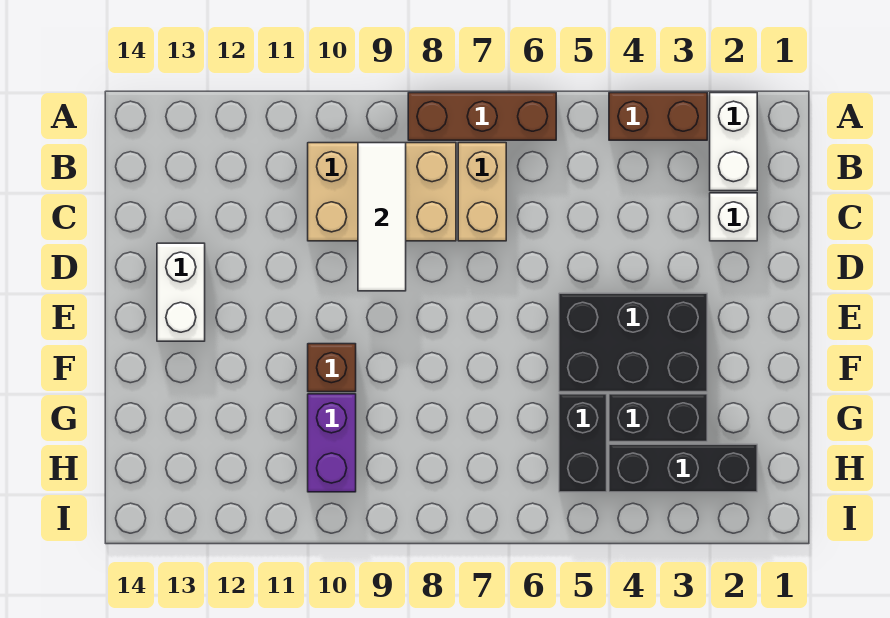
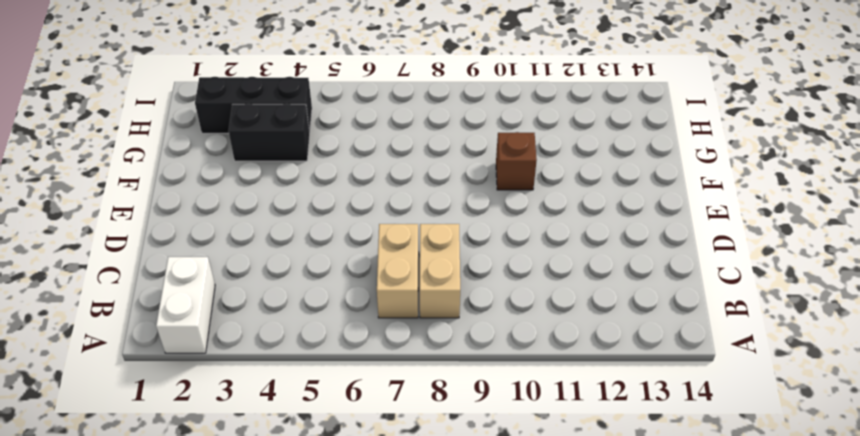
tan brick B8:C8 level 1 -> tan brick B8:C10 level 1
none -> brown brick A3:A4 level 1
none -> brown brick A6:A8 level 1
none -> white brick C2 level 1

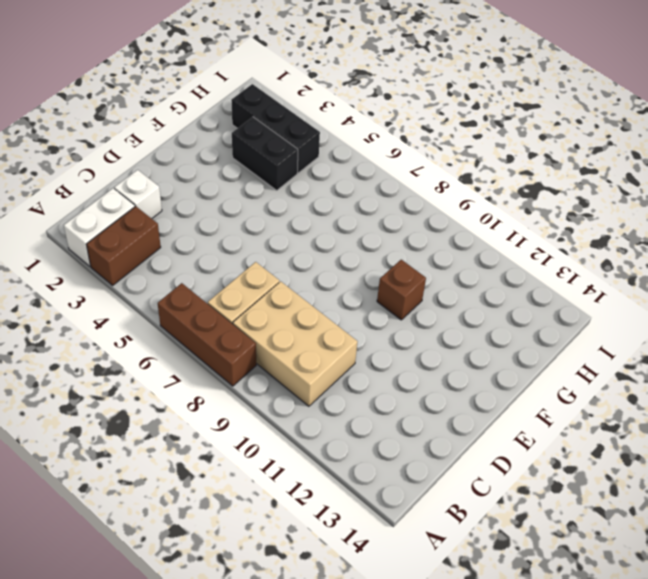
brown brick A3:B3 level 1 -> brown brick A3:A4 level 1
none -> white brick D13:E13 level 1
none -> black brick E3:F5 level 1
none -> black brick G5:H5 level 1

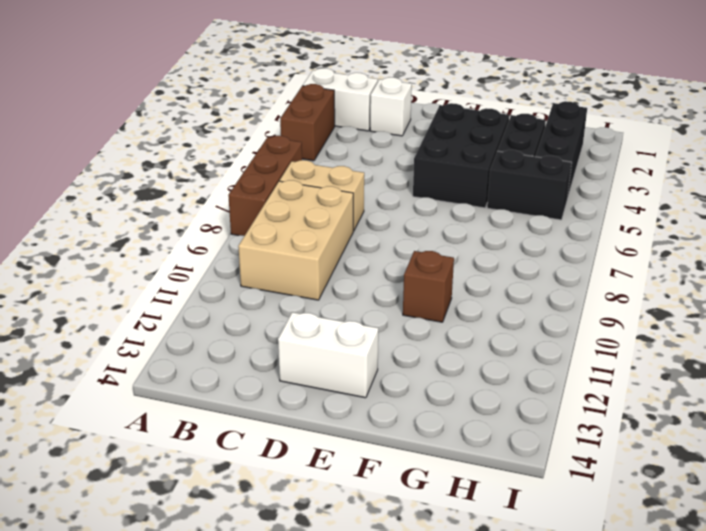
none -> purple brick G10:H10 level 1
none -> white tile B9:D9 level 2

